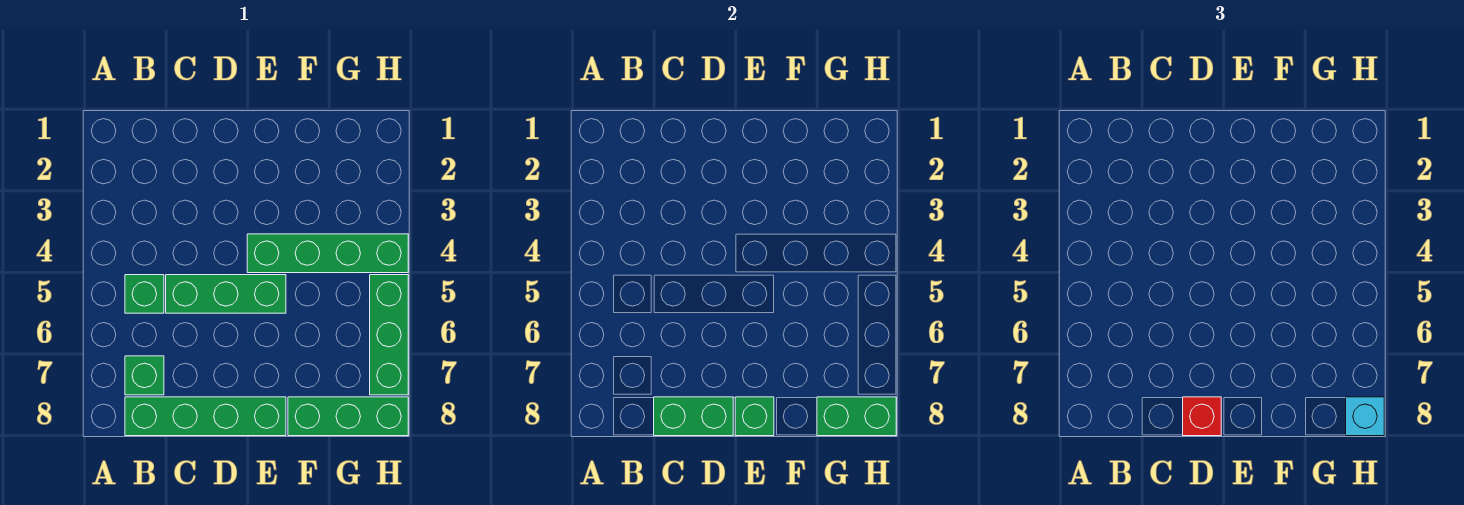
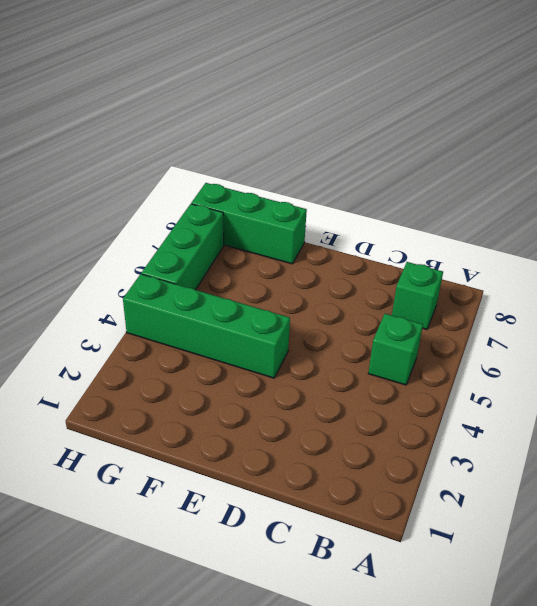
none -> green brick B8:E8 level 1
none -> green brick C5:E5 level 1
none -> green brick C8:D8 level 2

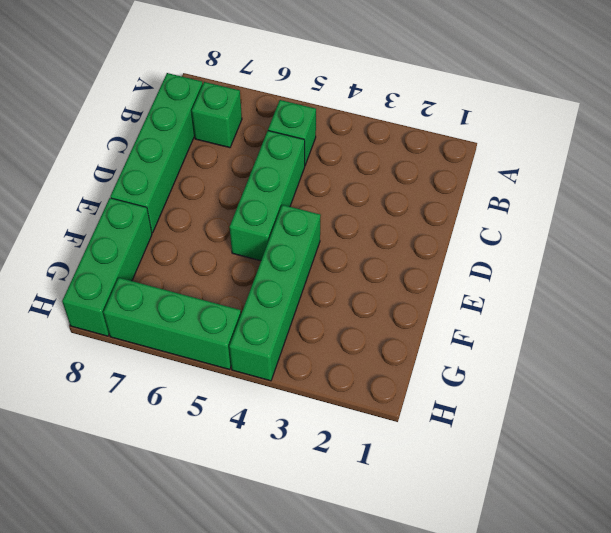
none -> green brick C8:D8 level 2
none -> green brick E8 level 2
none -> green brick G8:H8 level 2

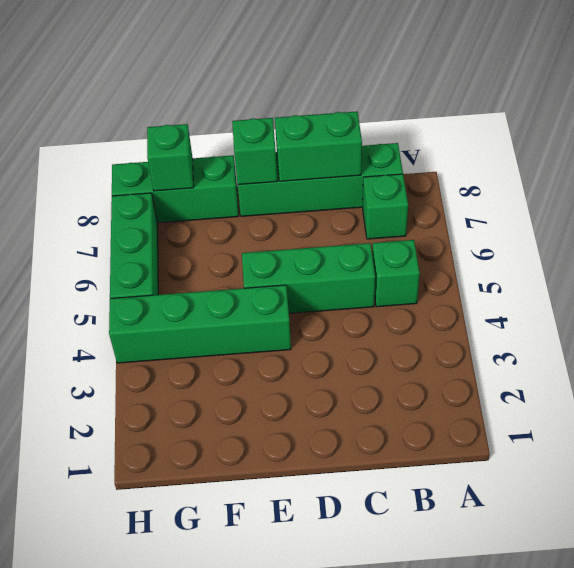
green brick G8 level 2 -> green brick G8:H8 level 2
none -> red brick D8 level 3
none -> cyan brick H8 level 3

